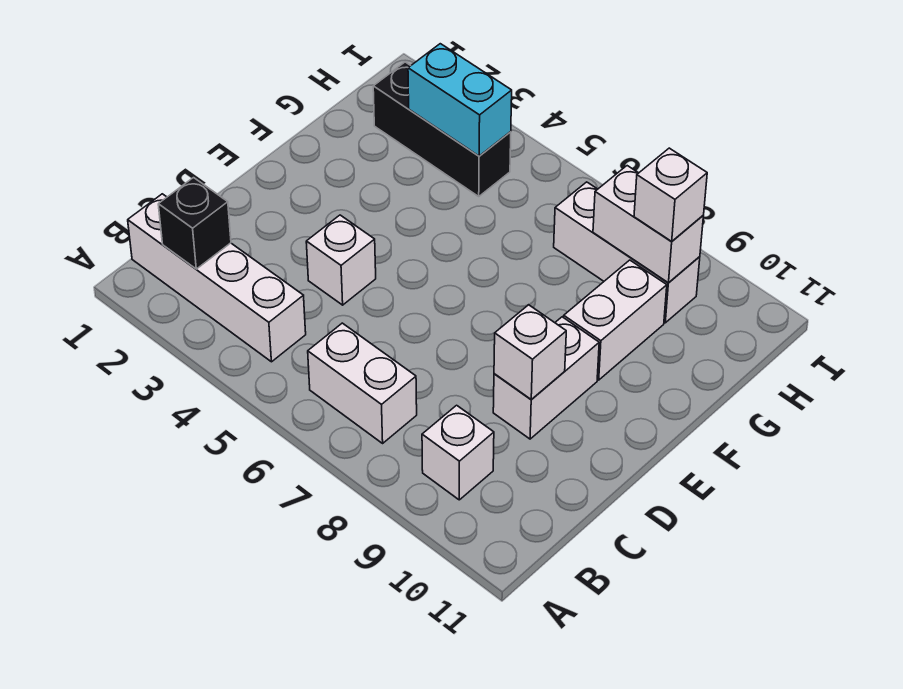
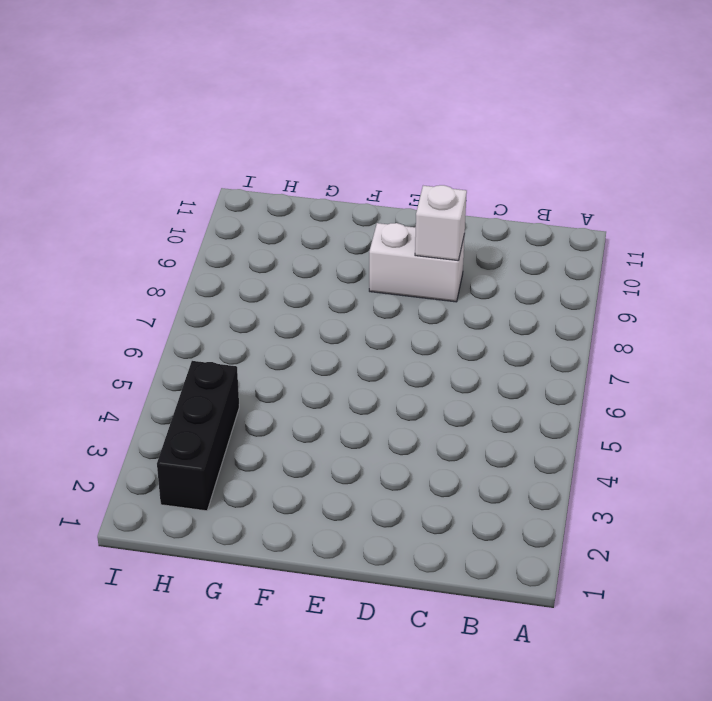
none -> white brick B1:B4 level 1
none -> white brick B6:B7 level 1
none -> white brick B9 level 1

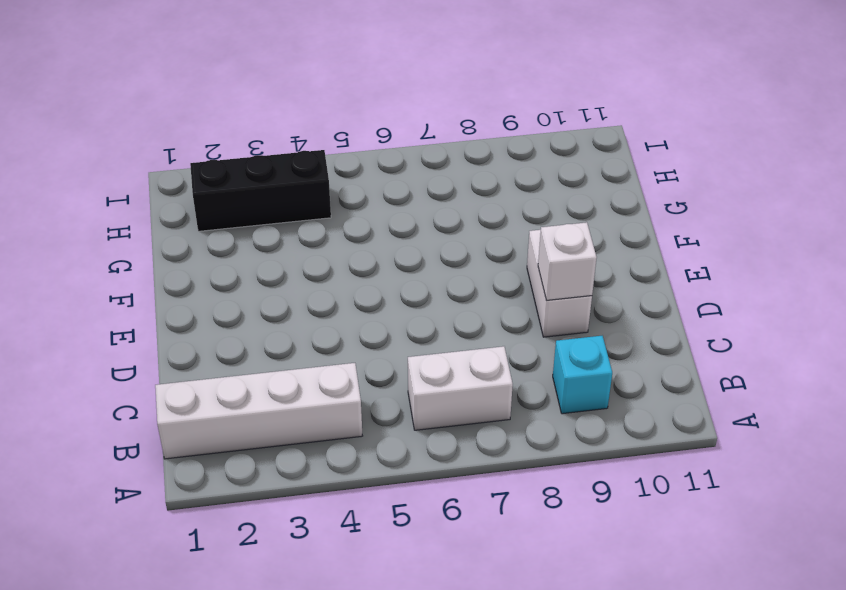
cyan brick B9 level 1 -> white brick B9 level 1
none -> white brick D4 level 1
none -> white brick F9:G9 level 1
none -> white brick H7:H9 level 1

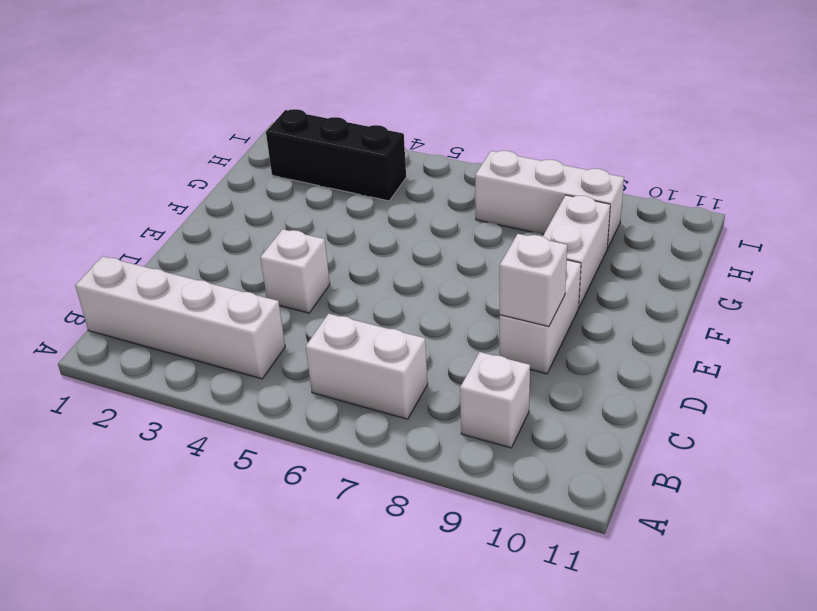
none -> black brick B2 level 2
none -> cyan brick H3:H4 level 2
none -> white brick H8:H9 level 2

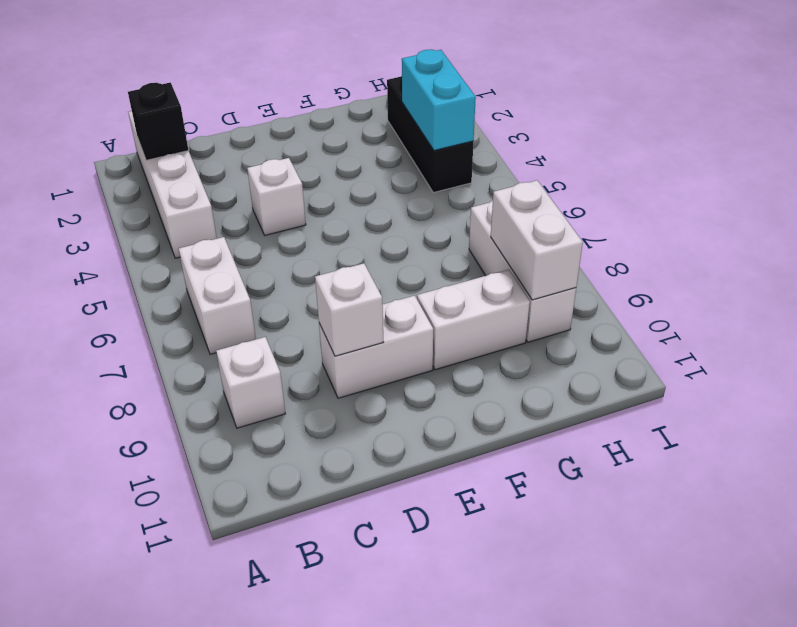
none -> white brick H9 level 3

